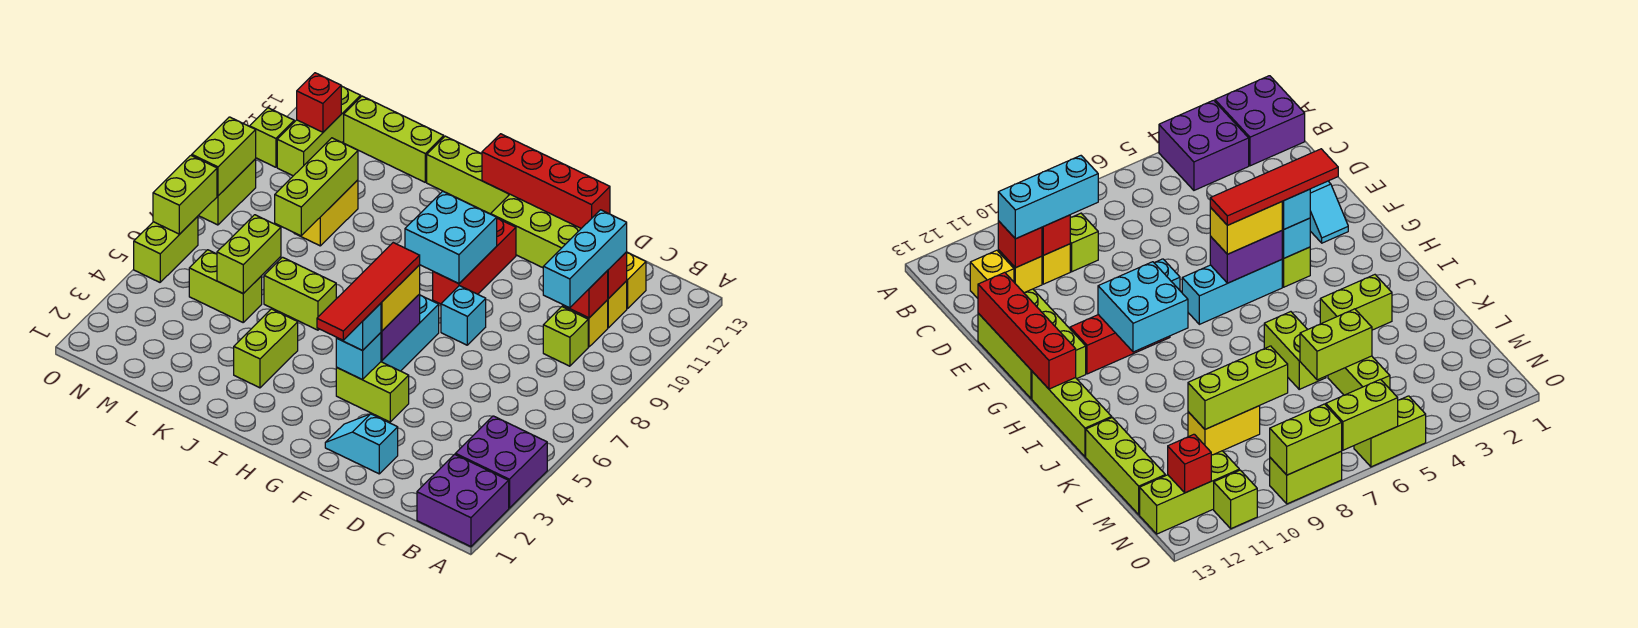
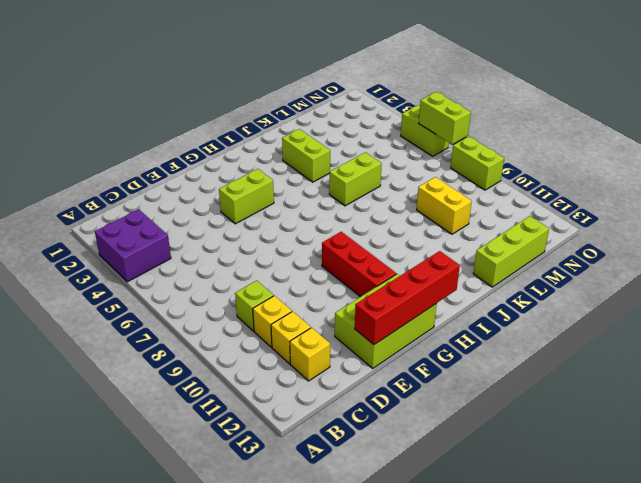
none -> purple brick A1:B2 level 1
none -> cyan slope E2:F2 level 1 top E
none -> cyan brick F8 level 1
none -> cyan brick G5:G7 level 1

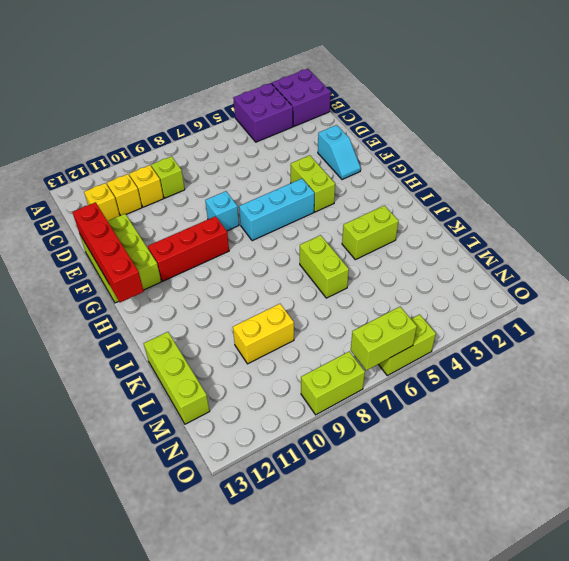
none -> lime brick H13:J13 level 1
none -> lime brick L5:M5 level 1
none -> lime brick N11:N13 level 1
none -> lime brick O11 level 1

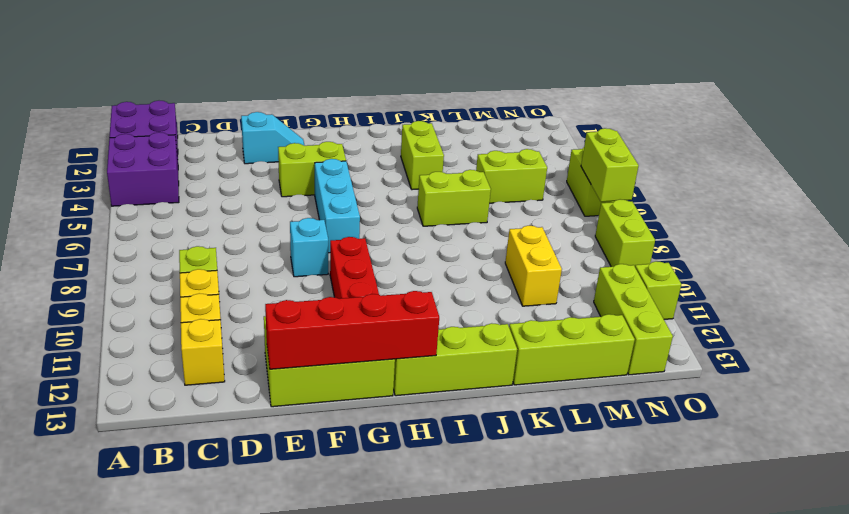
none -> red brick C10 level 2
none -> red brick C11 level 2
none -> cyan brick G4 level 2
none -> purple brick G5:G6 level 2

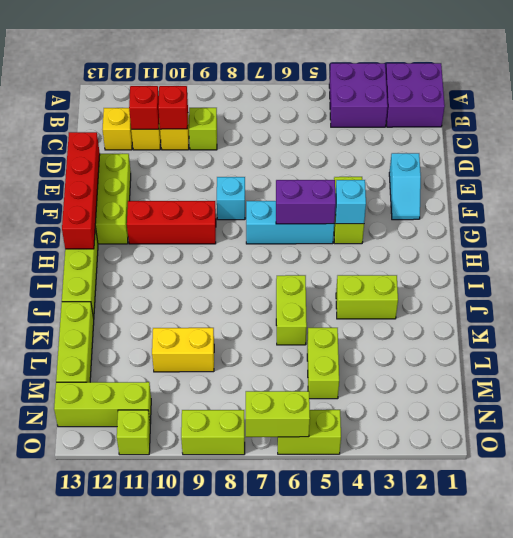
none -> cyan brick G9:H10 level 2
none -> lime brick L5:L6 level 2
none -> lime brick L8:L10 level 2
none -> red brick N12 level 2

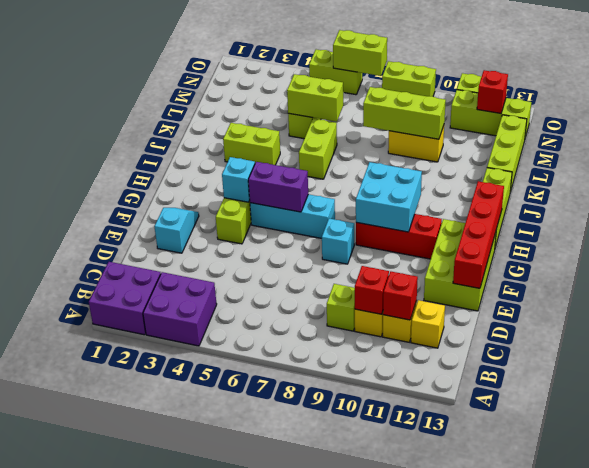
none -> lime brick O8:O9 level 2
none -> cyan brick C9:C11 level 3
none -> cyan brick G4 level 3
none -> yellow brick G5:G6 level 3

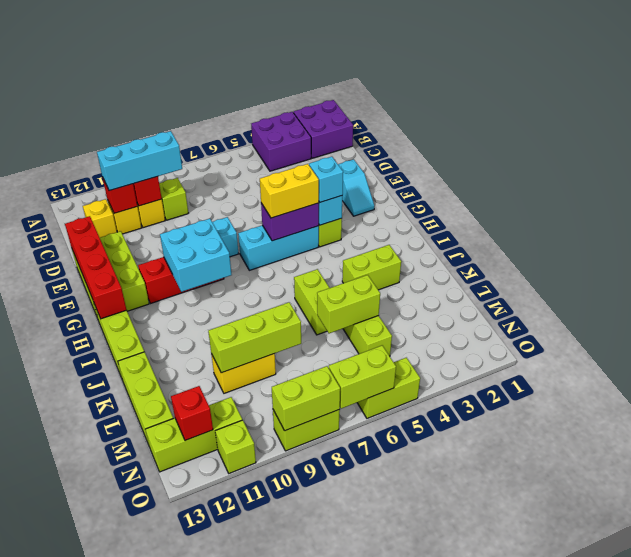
none -> red tile G3:G6 level 4

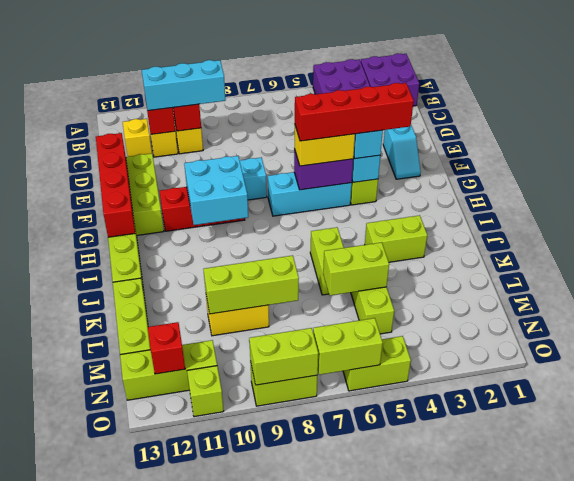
red brick G3:G6 level 4 -> red tile G3:G6 level 4
none -> lime brick C9 level 1

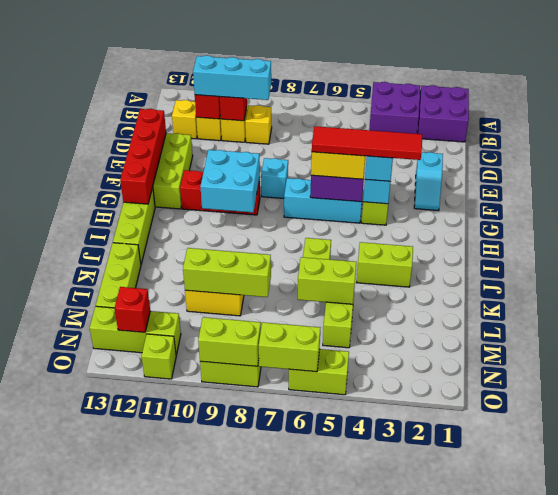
yellow brick C9 level 1 -> lime brick C9 level 1

